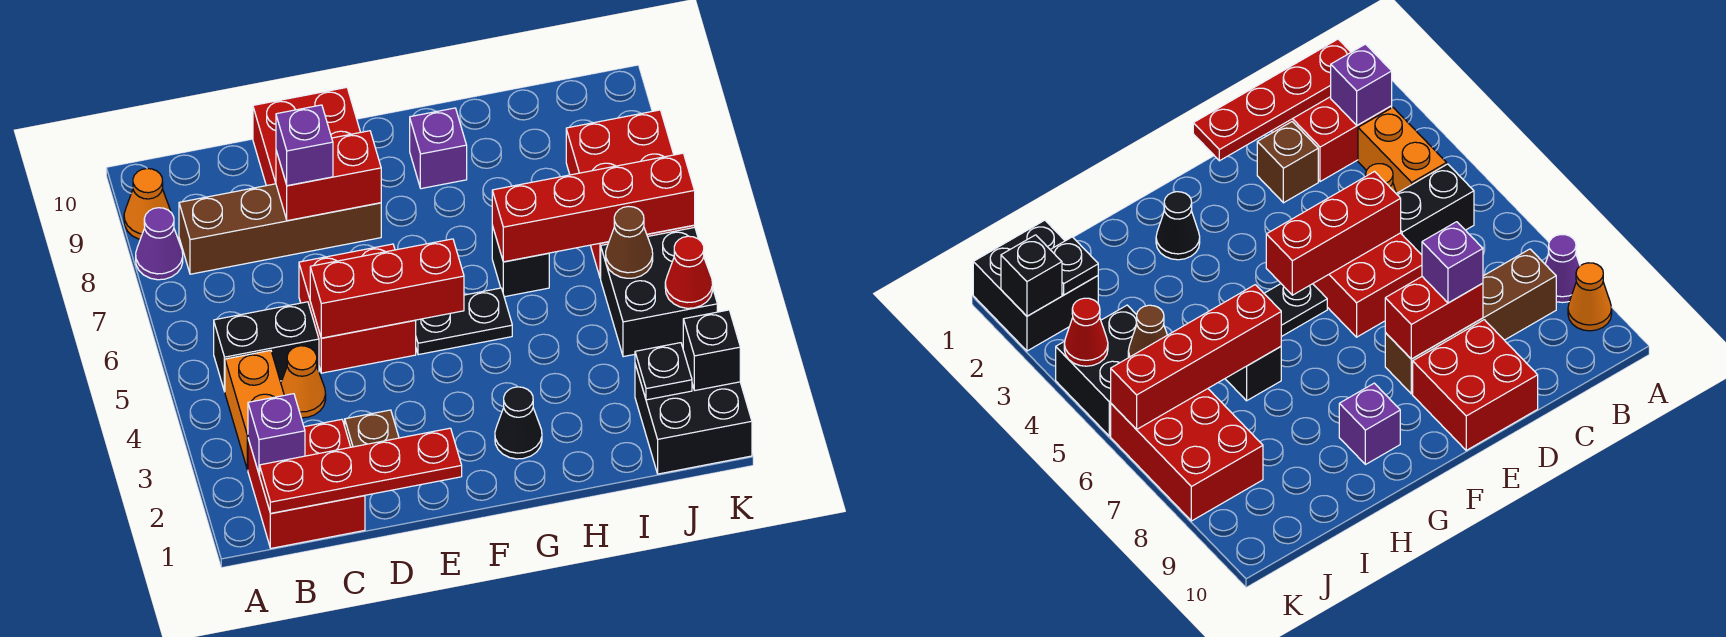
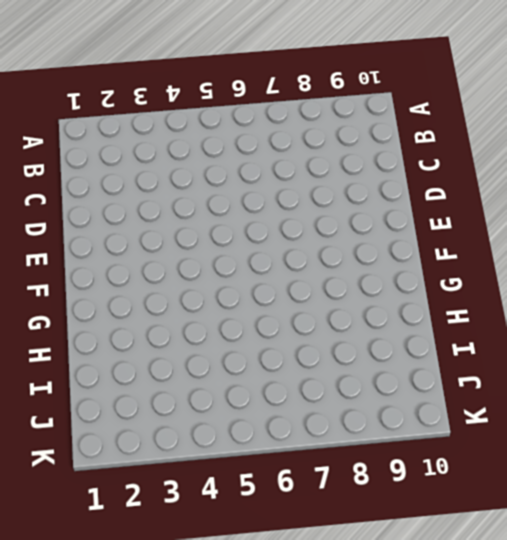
none -> purple cone A8 level 1
none -> orange cone A9 level 1
none -> red brick B1:C2 level 1

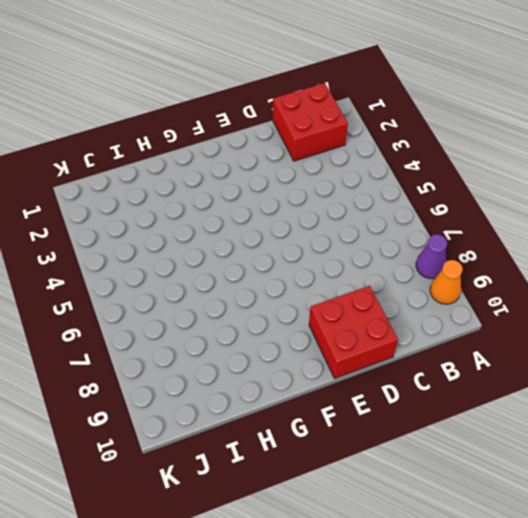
none -> orange brick B3:B4 level 1
none -> black brick B5:C5 level 1
none -> brown brick B8:E8 level 1

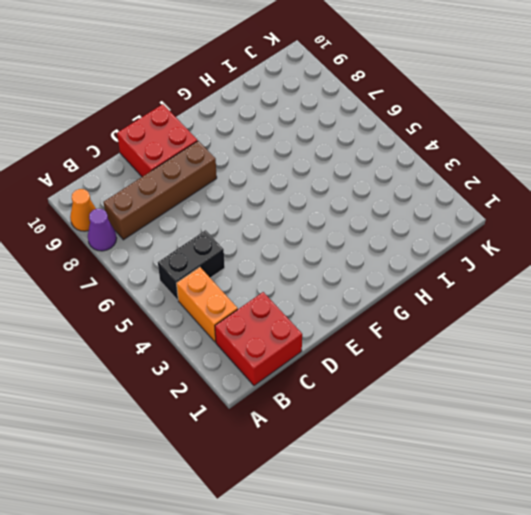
none -> orange cone C4 level 1
none -> brown brick D2 level 1
none -> red brick D5:E6 level 1

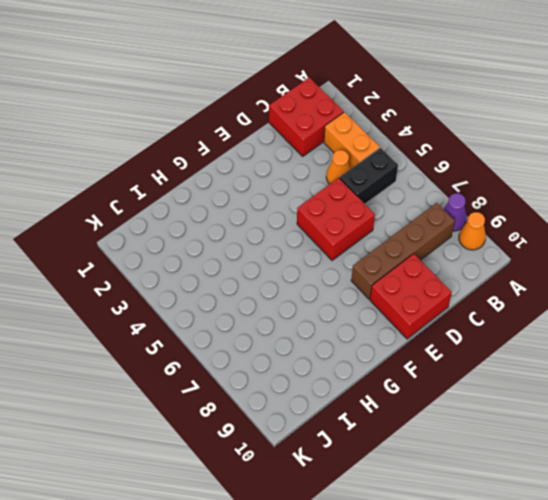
none -> brown brick D2 level 1
none -> black plate F5:G5 level 1
none -> black cone G2 level 1

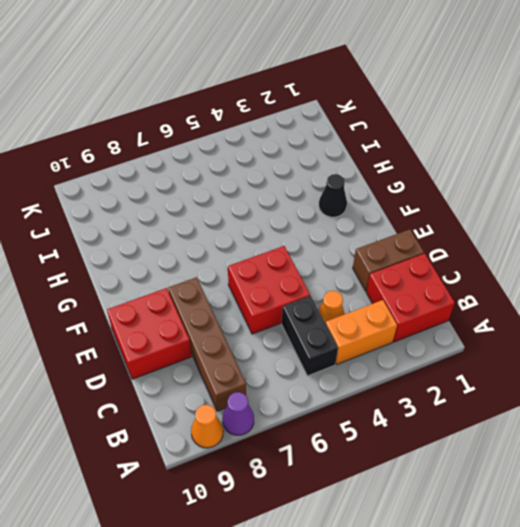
brown brick D1:D2 level 1 -> brown brick D2 level 1
none -> black plate F5:G5 level 1
none -> purple brick G9 level 1
none -> black brick H6 level 1

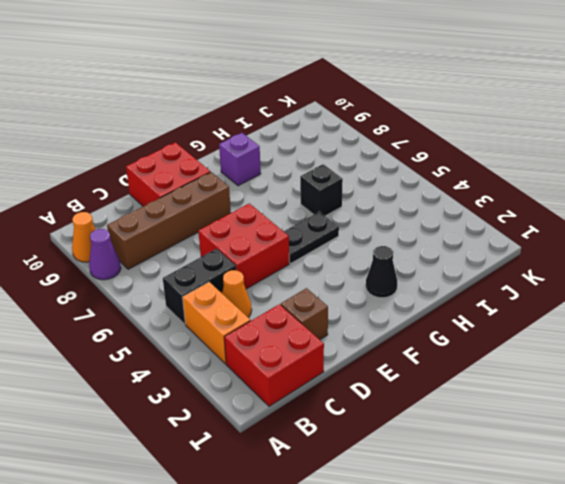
none -> black brick J1:K2 level 1
none -> black brick J4:K5 level 1
none -> red brick J6:K8 level 1

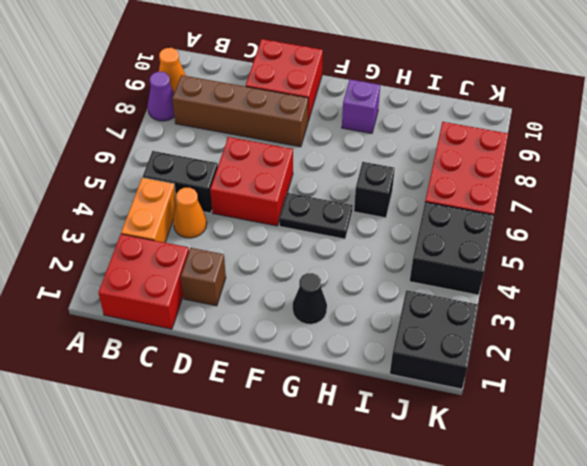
none -> red plate B1:E1 level 2
none -> purple brick B2 level 2
none -> red brick D5:F5 level 2

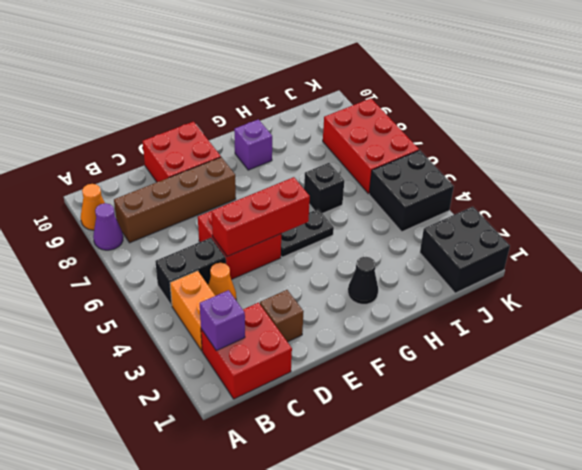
none -> red plate B1:E1 level 2
none -> red brick D8:E8 level 2
none -> red brick H6:K6 level 2

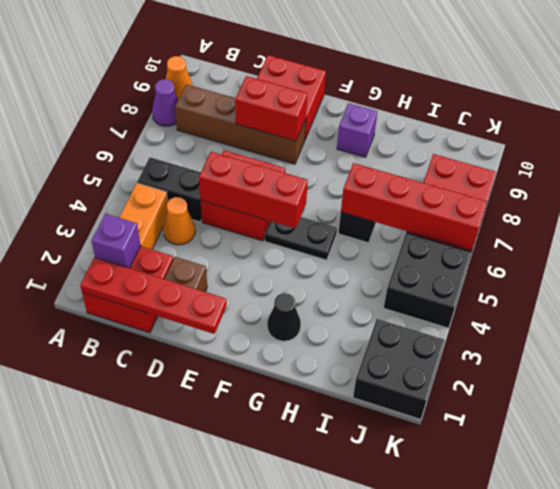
none -> black plate J2 level 2
none -> brown cone J5 level 2
none -> black brick K2 level 2

